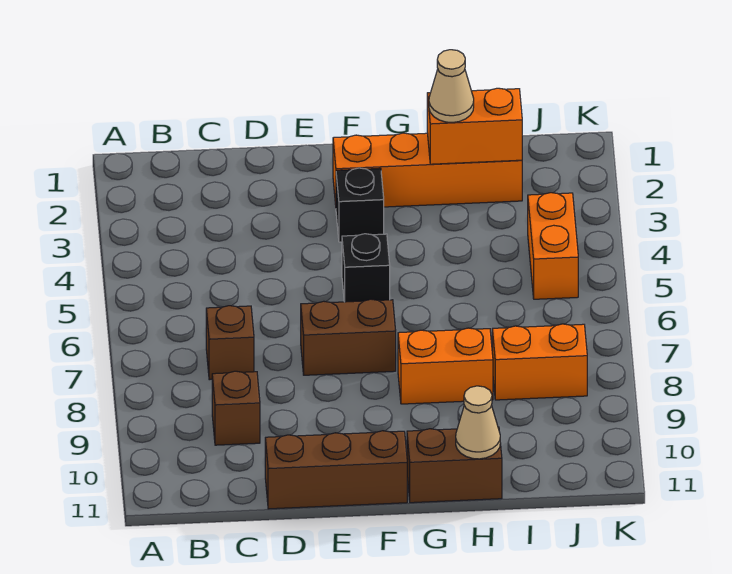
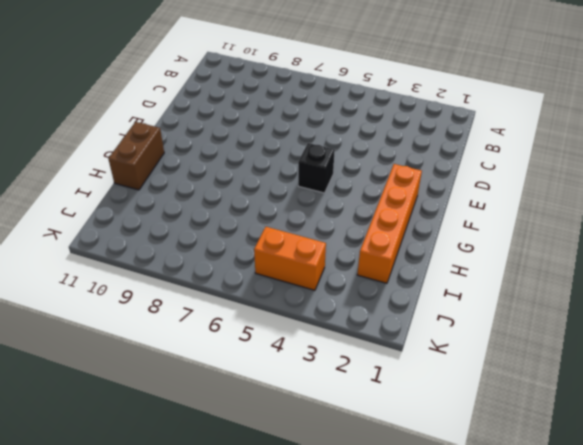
none -> brown brick C7 level 1
none -> brown brick C9 level 1
none -> brown brick D11:F11 level 1

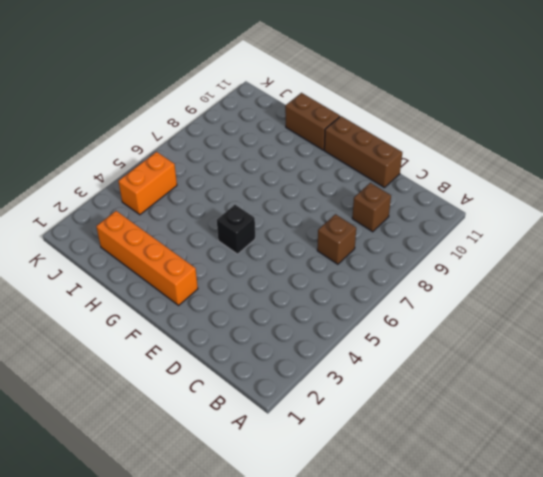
none -> brown brick E7:F7 level 1
none -> black brick F3 level 1
none -> orange brick G8:H8 level 1

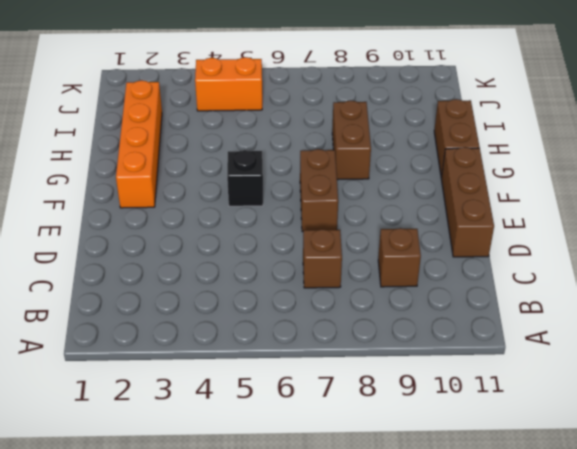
brown brick G8:H8 level 1 -> orange brick G8:H8 level 1
none -> black brick F3 level 1
none -> orange brick I8:J8 level 1
none -> orange brick H2:I2 level 2

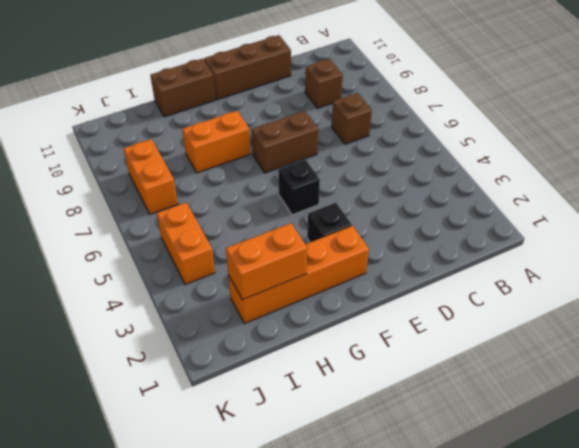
orange brick J7:J8 level 1 -> orange brick I8:J8 level 1
none -> tan cone H11 level 2
none -> tan cone H2 level 3

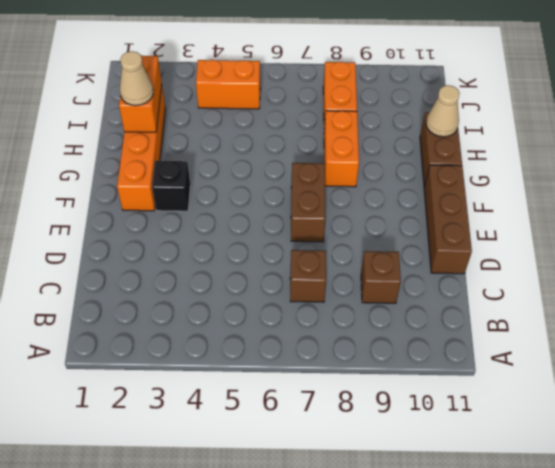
none -> black brick F5 level 1

